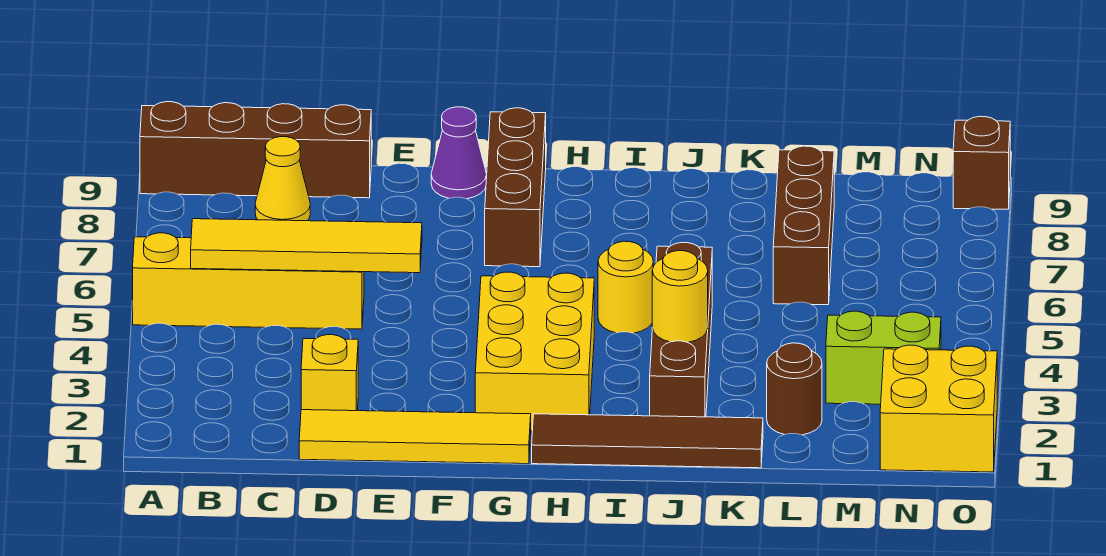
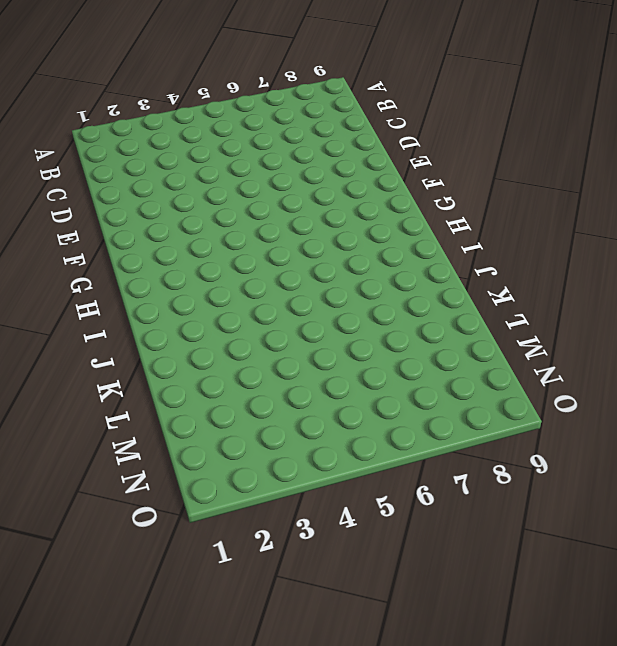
none -> yellow brick A5:D5 level 1
none -> brown brick A9:D9 level 1
none -> yellow cone C8 level 1

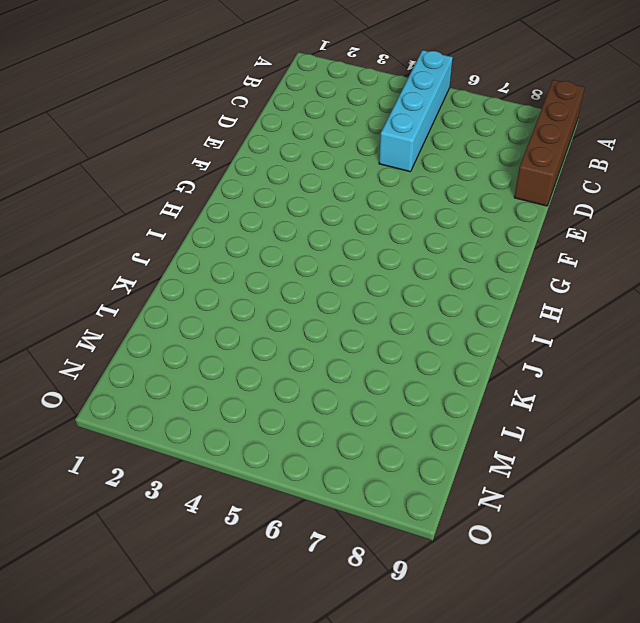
cyan brick A5:D5 level 1 -> yellow brick A5:D5 level 1
none -> yellow cone C8 level 1
none -> yellow tile D1:G1 level 1
none -> yellow brick D2 level 1

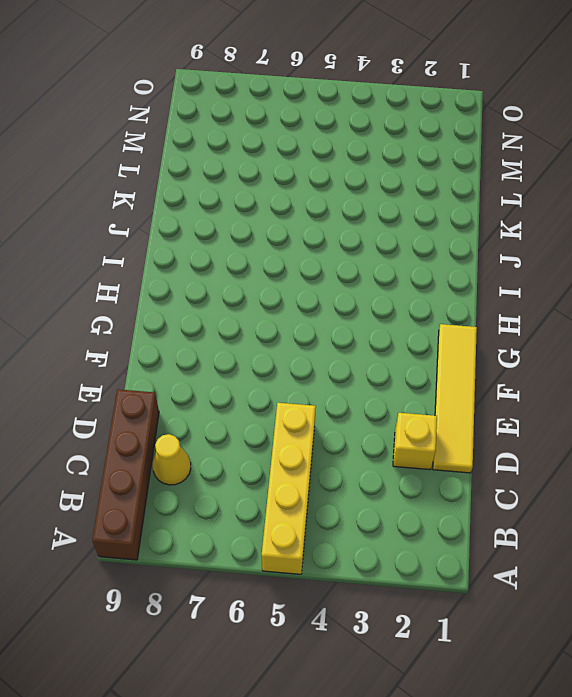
none -> purple cone F9 level 1
none -> yellow brick G2:H4 level 1
none -> brown brick G7:G9 level 1

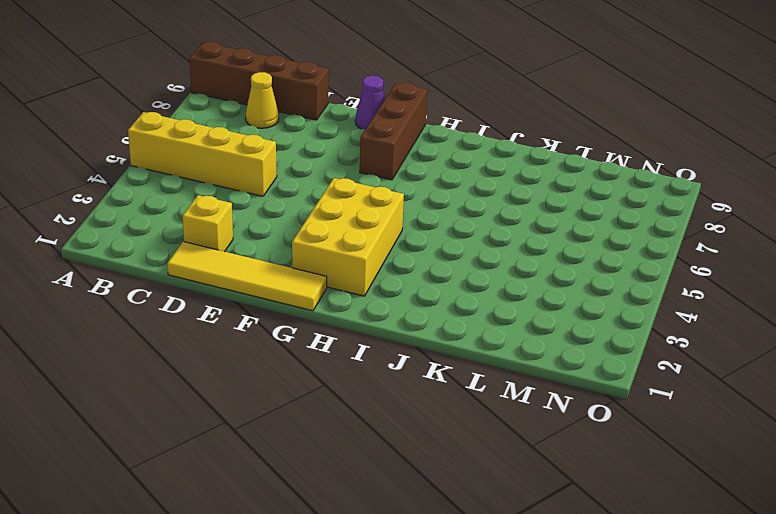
none -> brown tile H1:K1 level 1
none -> yellow round brick I5 level 1
none -> brown brick J2:J5 level 1

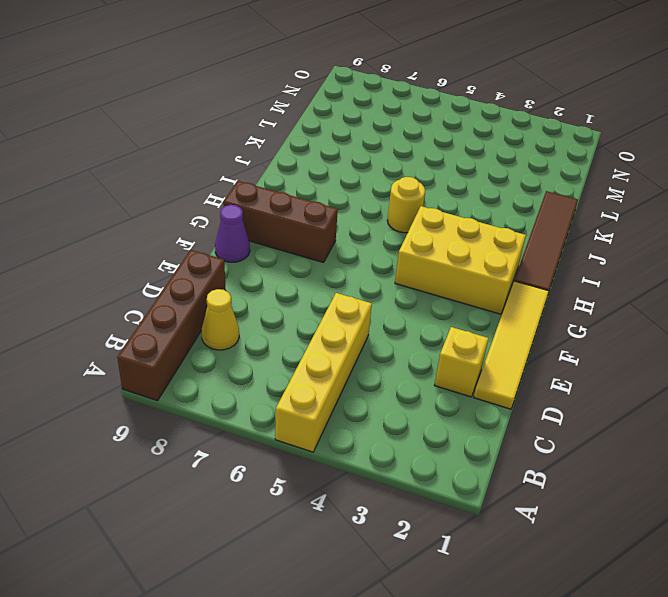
none -> brown brick J2:J5 level 1
none -> brown round brick L2 level 1
none -> brown brick L6:L8 level 1

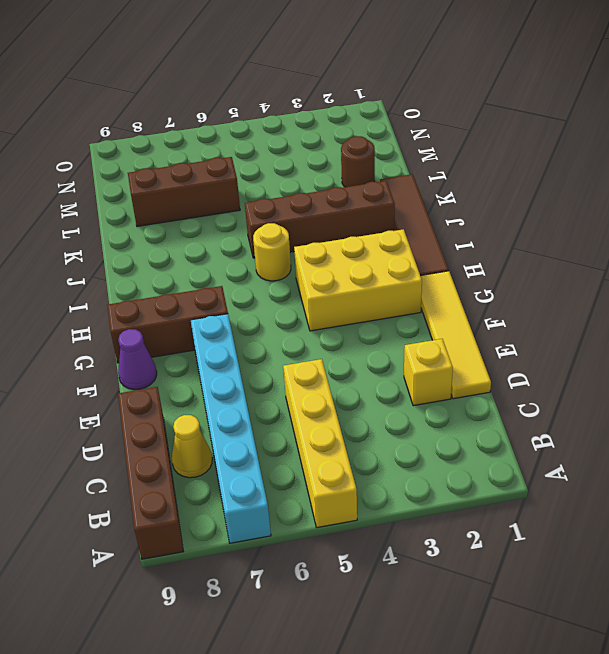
cyan brick A7:F7 level 1 -> none
none -> lime brick M3:N3 level 1
none -> yellow brick N1:O2 level 1
none -> brown brick O9 level 1

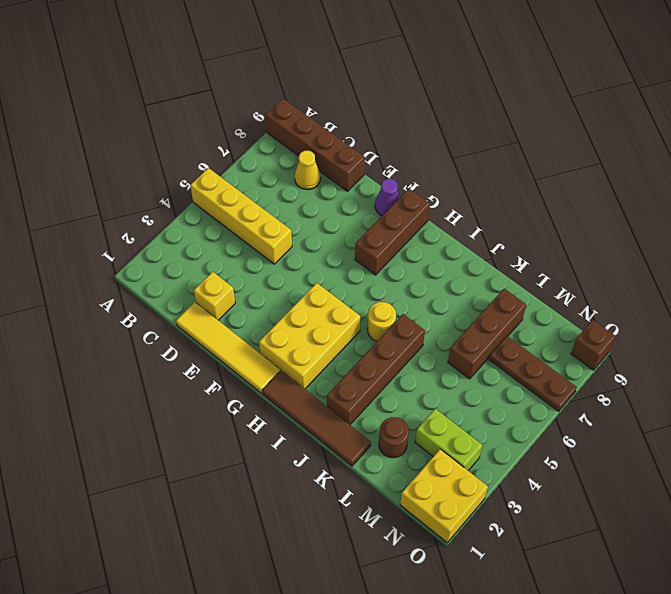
brown plate M7:O7 level 1 -> none
none -> yellow tile B5:E5 level 2
none -> yellow round brick J3 level 2

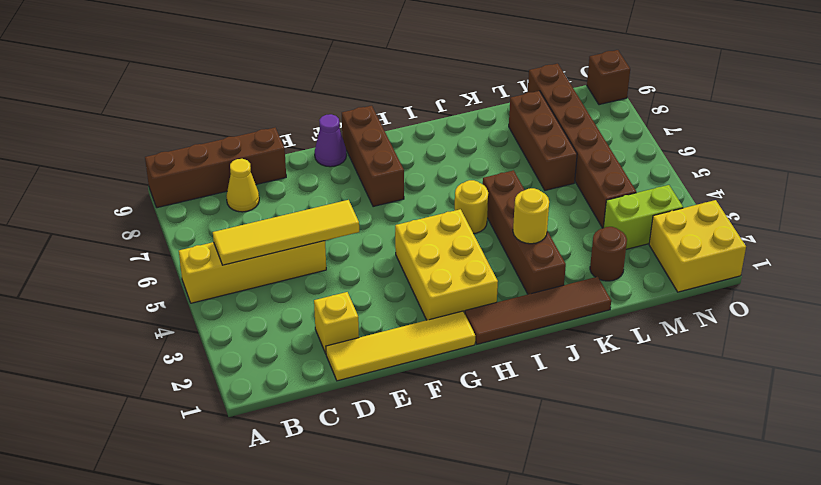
brown brick M4:M9 level 1 -> none

